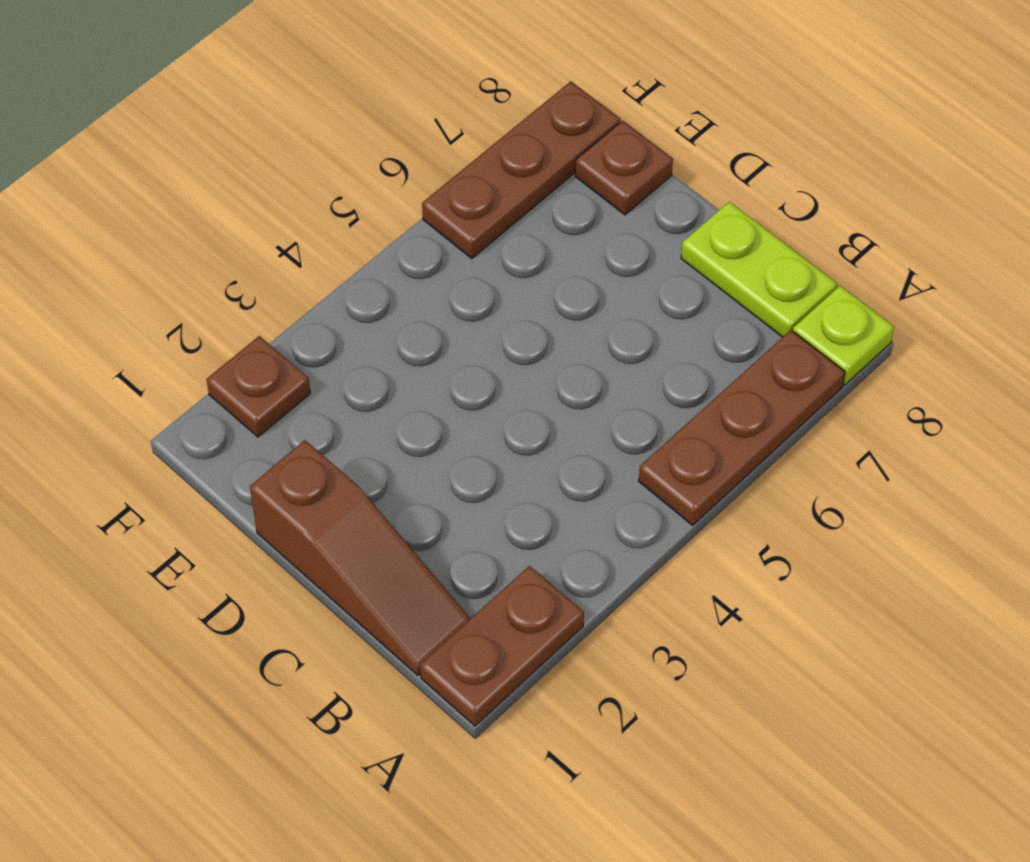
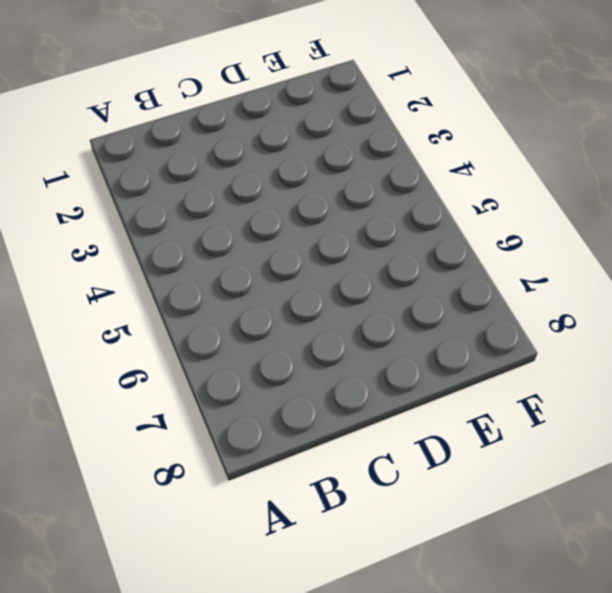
none -> brown plate A1:A2 level 1
none -> brown plate A5:A7 level 1

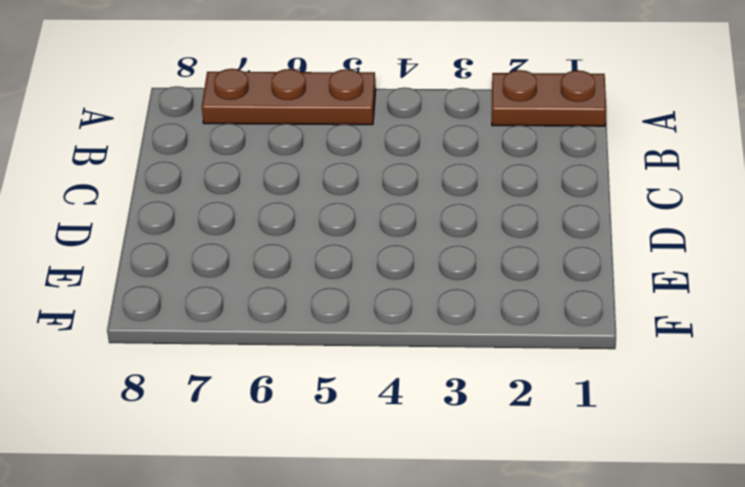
none -> lime plate A8 level 1
none -> brown slope B1:D1 level 1 top D

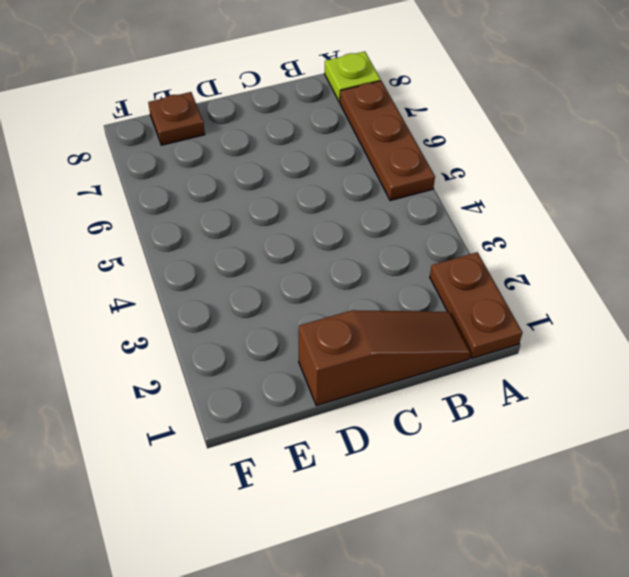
none -> lime plate B8:C8 level 1
none -> brown plate F2 level 1

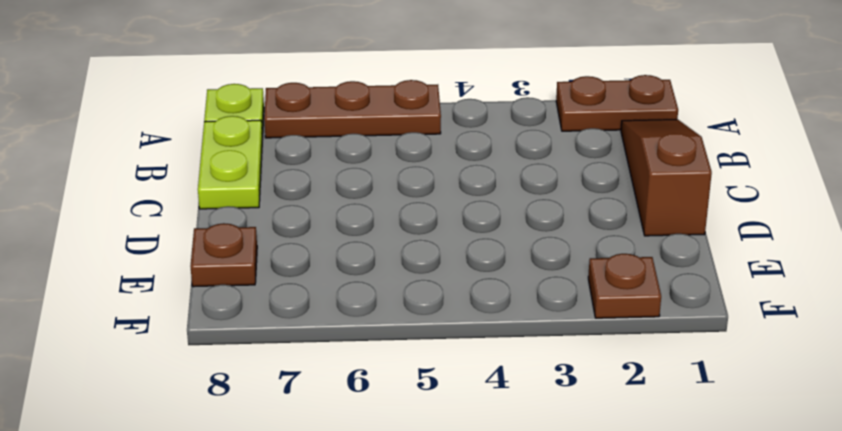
none -> brown plate F6:F8 level 1

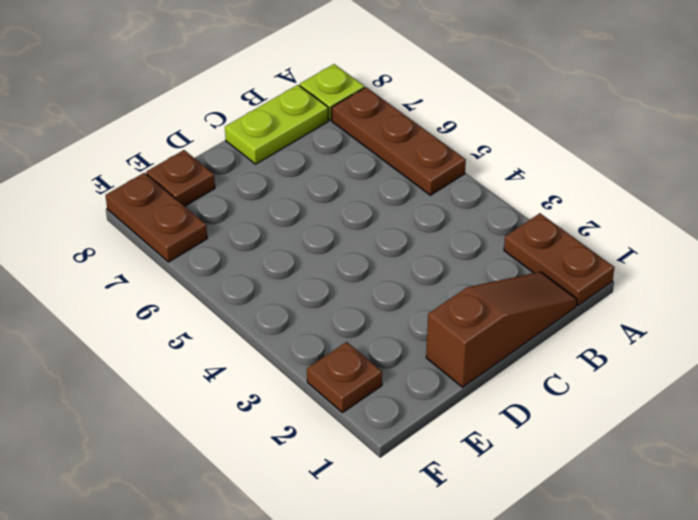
brown plate F7:F8 level 1 -> brown plate F6:F8 level 1

